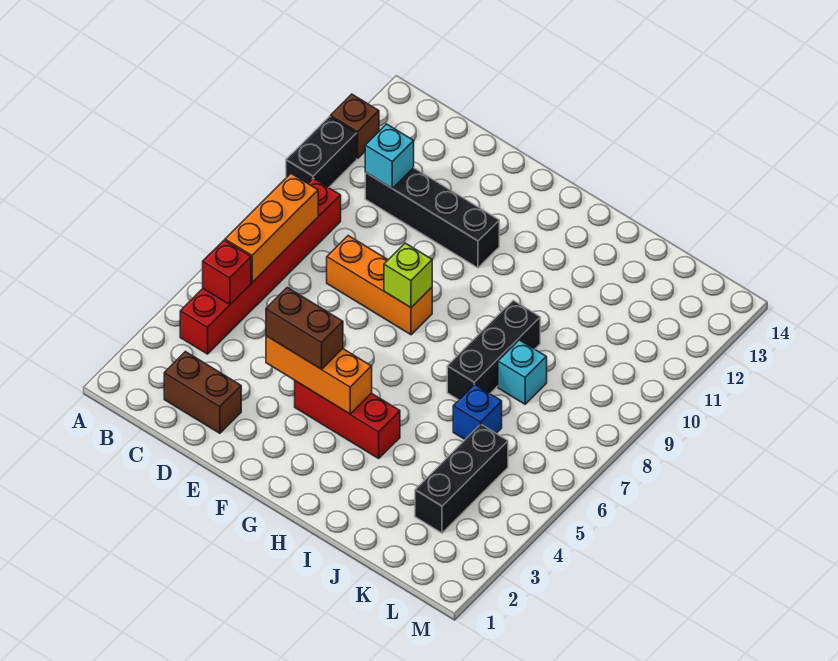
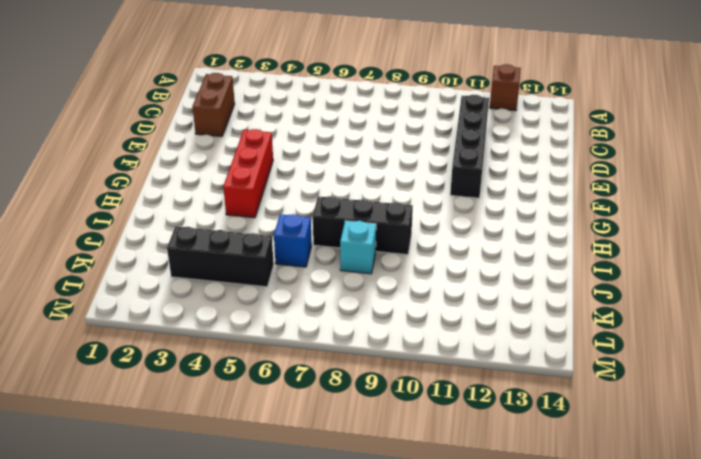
none -> black brick A10:A11 level 1
none -> red brick B4:B9 level 1
none -> orange brick D8:F8 level 1

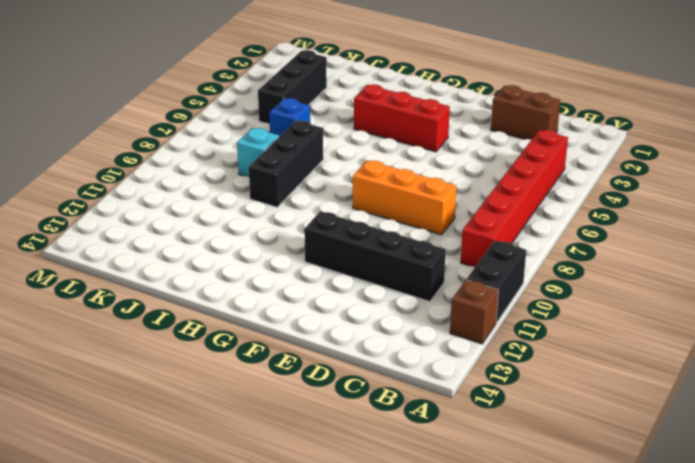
none -> red brick B5 level 2
none -> orange brick B6:B8 level 2
none -> cyan brick C11 level 2

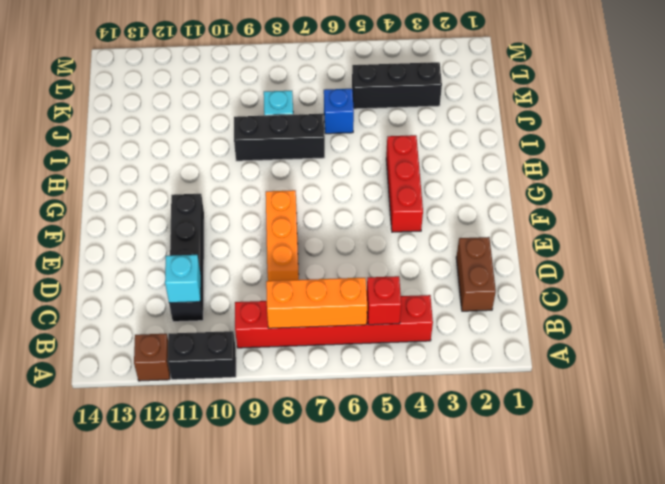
none -> orange brick E4:G4 level 2
none -> lime brick F8 level 2
none -> brown brick E4:F4 level 3

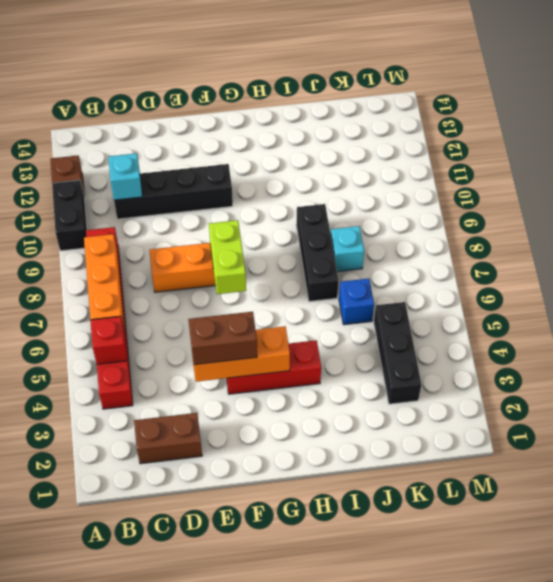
lime brick F7:F8 level 2 -> lime brick F8 level 2

